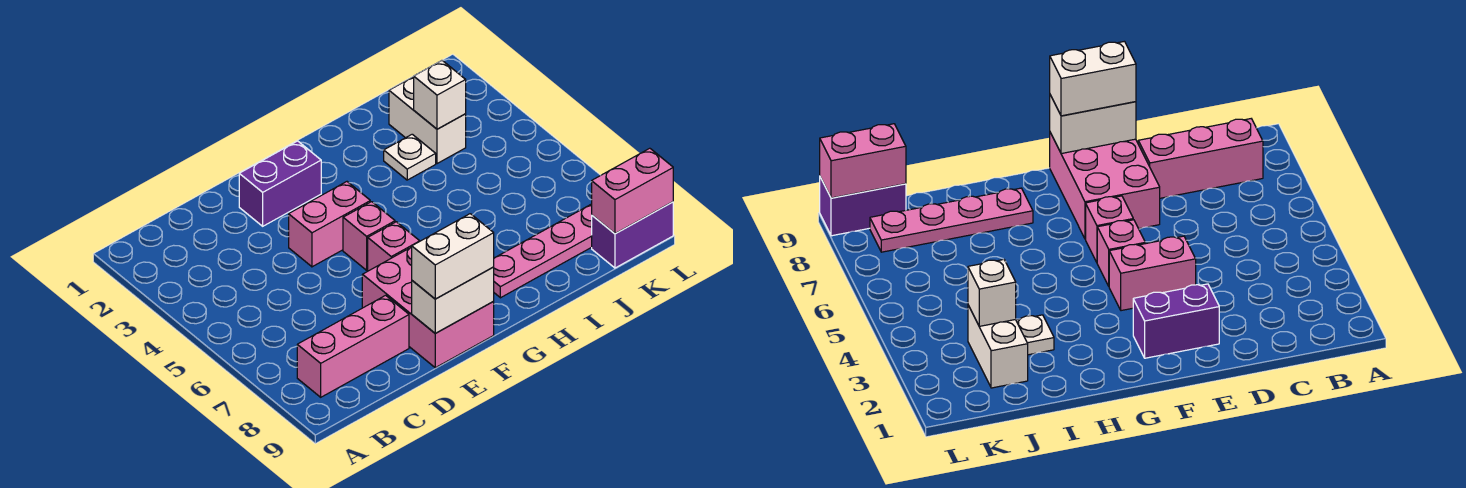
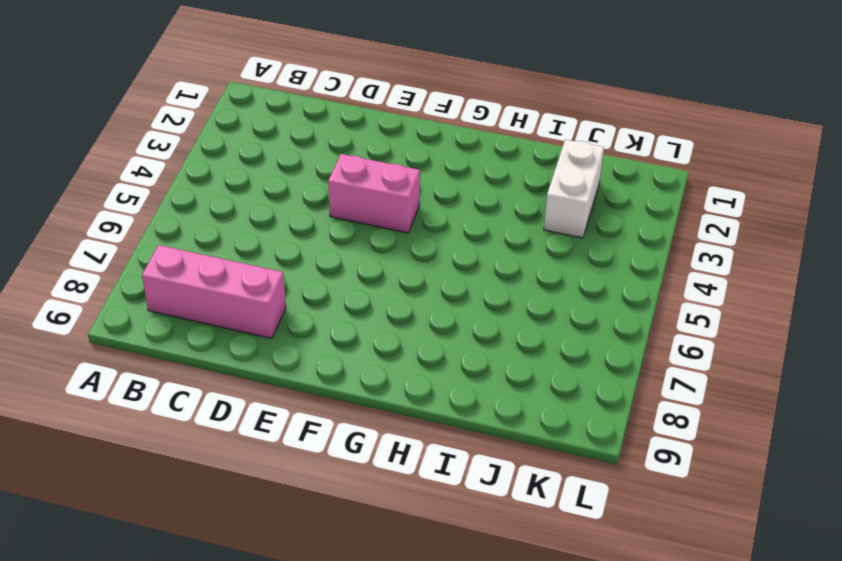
none -> purple brick E2:F2 level 1
none -> pink brick E7:F9 level 1
none -> pink brick F5 level 1

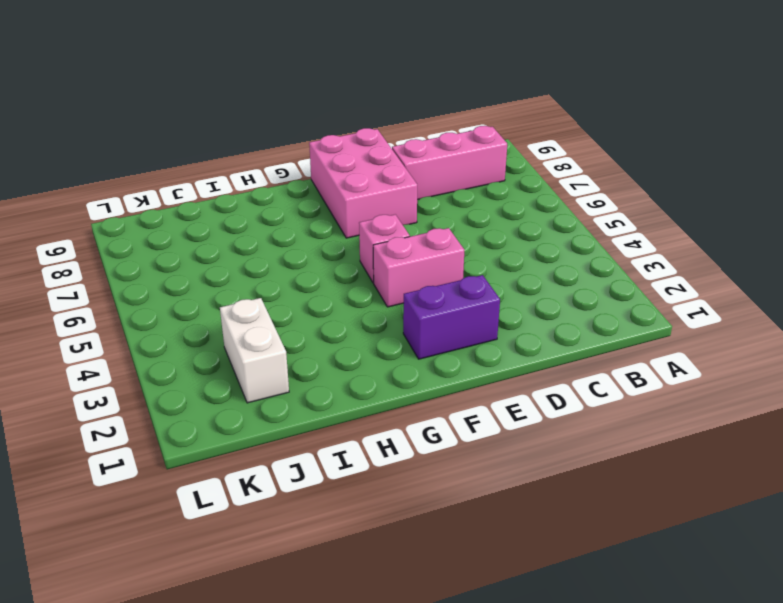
none -> pink brick F6 level 1
none -> pink plate H8:K8 level 1
none -> white plate I3 level 1

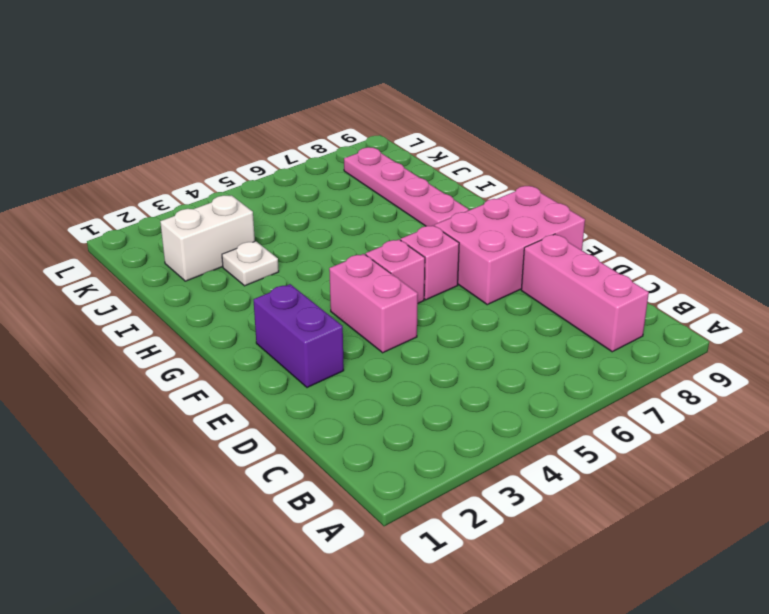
none -> purple brick K9:L9 level 1
none -> white brick E9:F9 level 2
none -> white brick J3 level 2

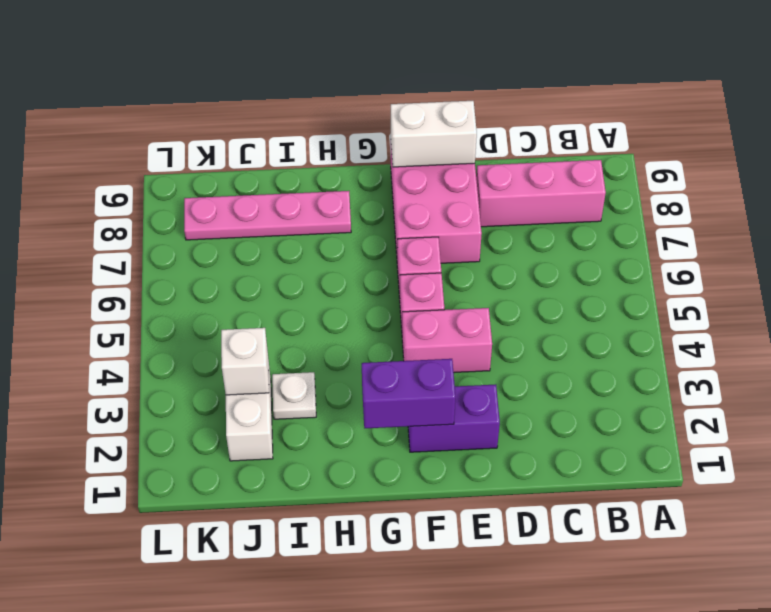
purple brick F2:G2 level 2 -> purple brick K9:L9 level 1
none -> pink brick K9:L9 level 2
none -> white brick E9:F9 level 3

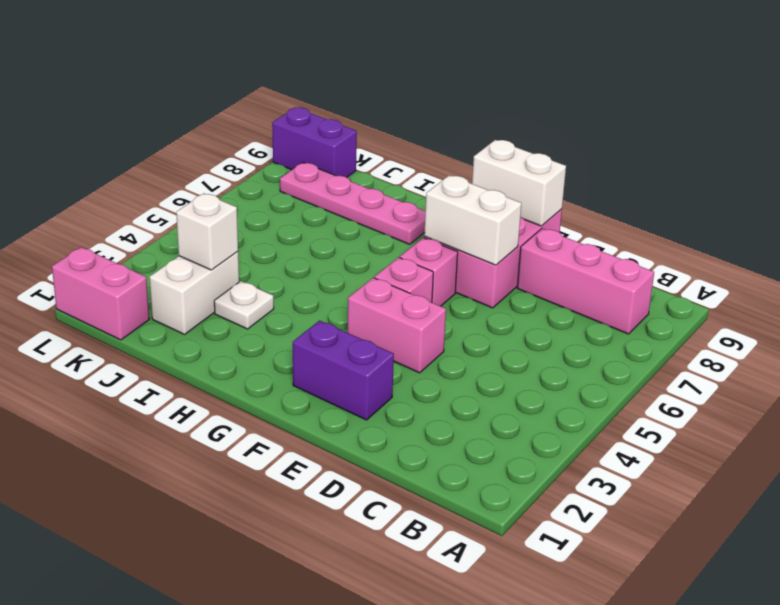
white brick E7:F7 level 2 -> white brick E9:F9 level 3
pink brick K1:L1 level 1 -> pink brick K9:L9 level 2

